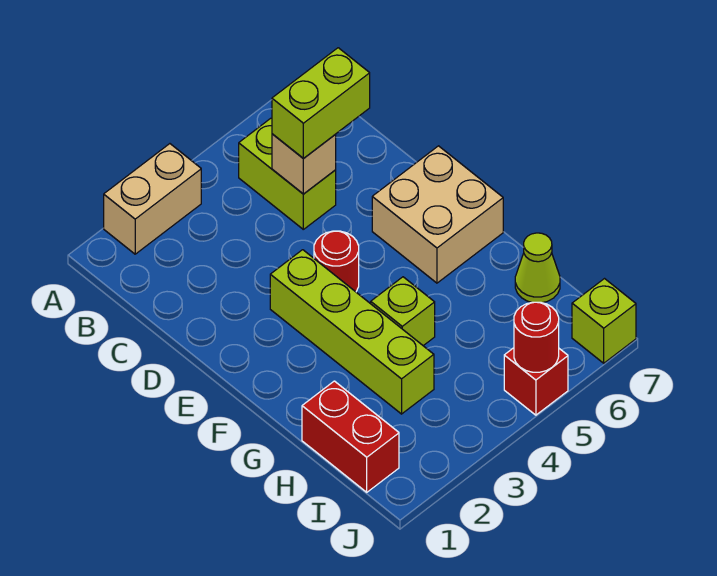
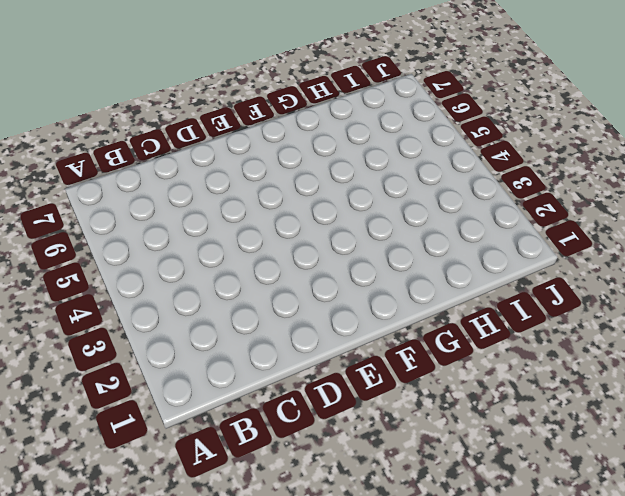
none -> tan brick A2:A3 level 1
none -> lime brick B5:C5 level 1
none -> lime brick E3:H3 level 1

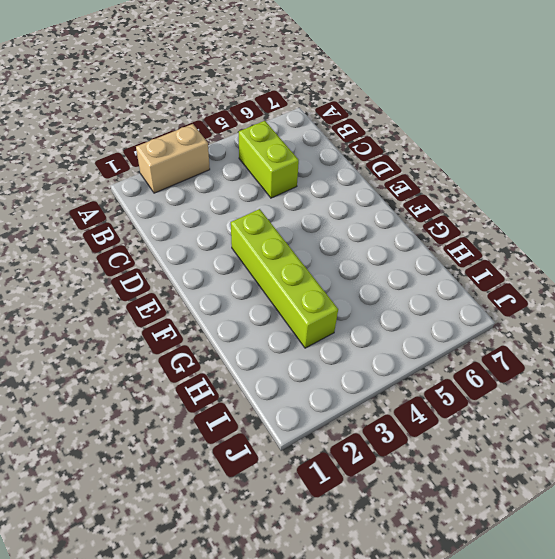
none -> red round brick E4 level 1
none -> tan brick E6:F7 level 1
none -> lime brick G4 level 1

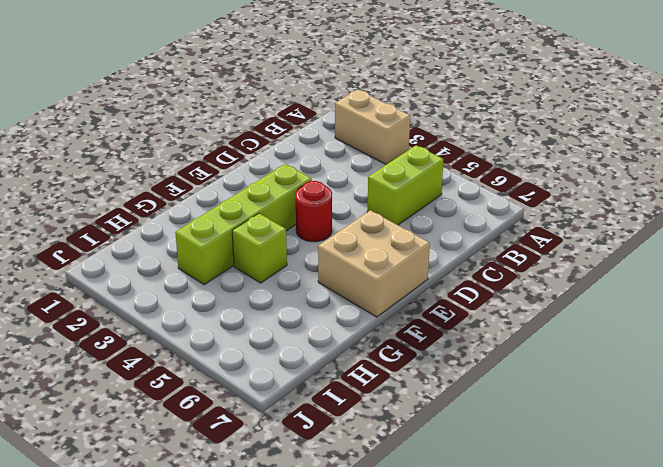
none -> red brick H1:I1 level 1
none -> lime cone H7 level 1
none -> red brick J5 level 1

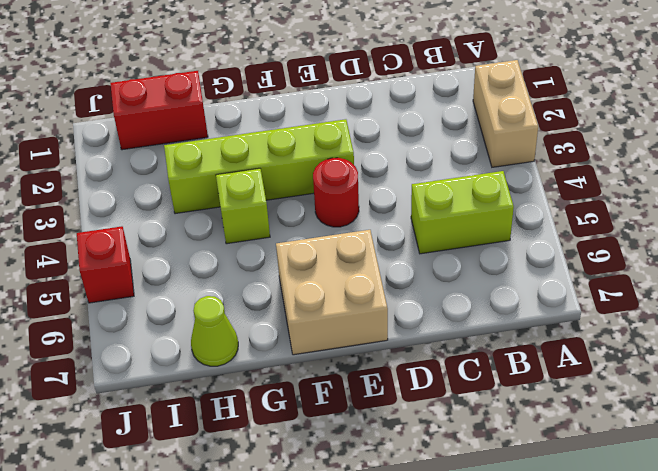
none -> lime brick J7 level 1
none -> tan brick C5 level 2
none -> red round brick J5 level 2

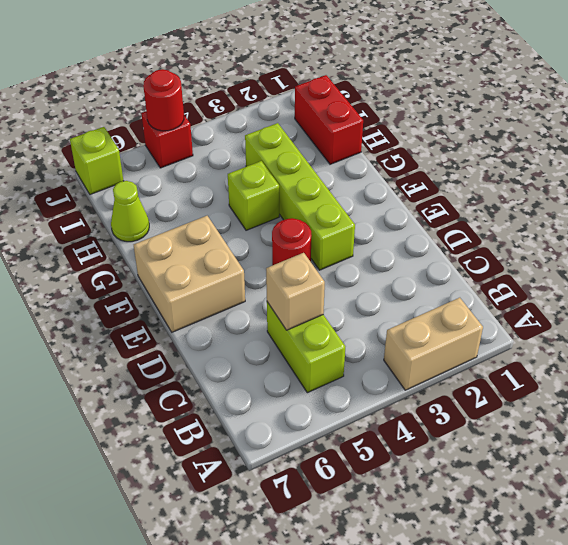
none -> lime brick C5:C6 level 3

